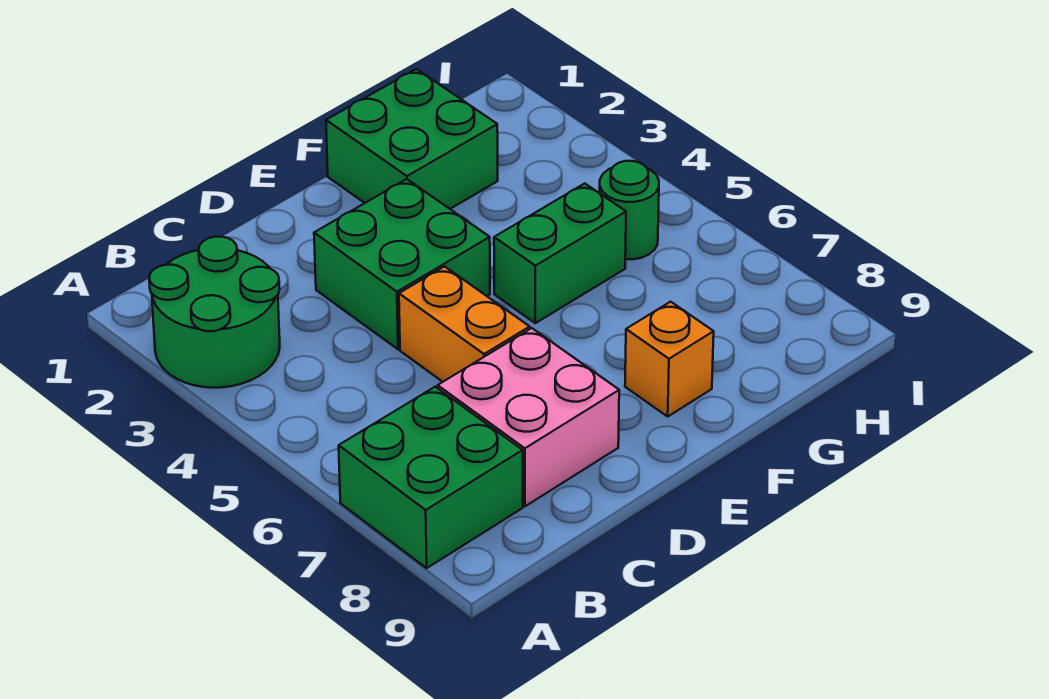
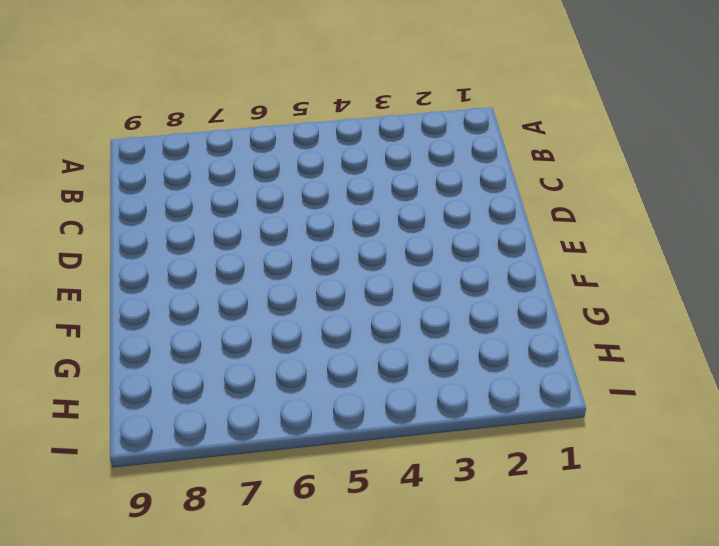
none -> green round brick A2:B3 level 1
none -> green brick A7:B8 level 1

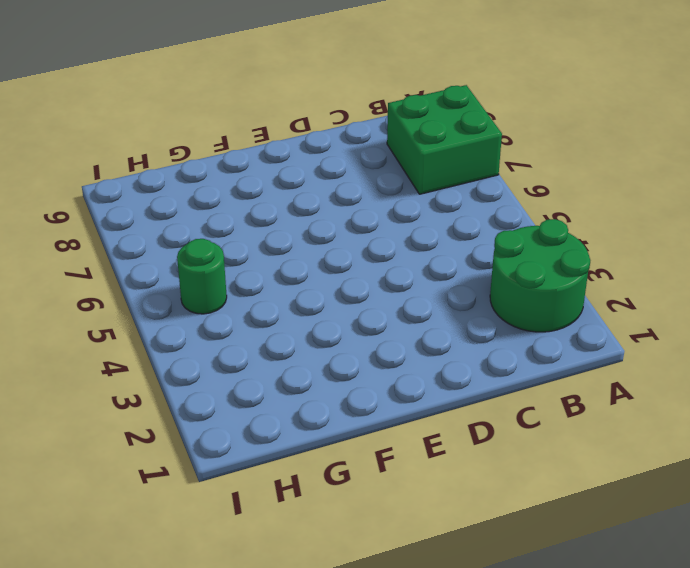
none -> pink brick C7:D8 level 1
none -> green brick D3:E4 level 1

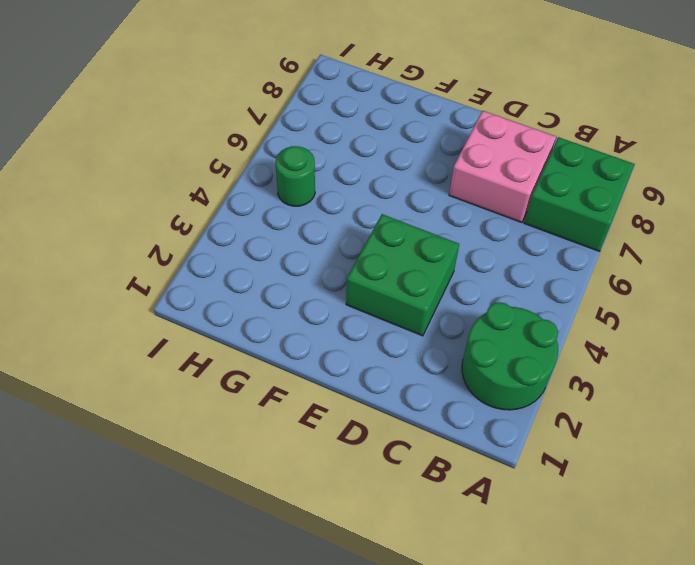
none -> orange brick D5:D6 level 1
none -> green brick F1:G2 level 1

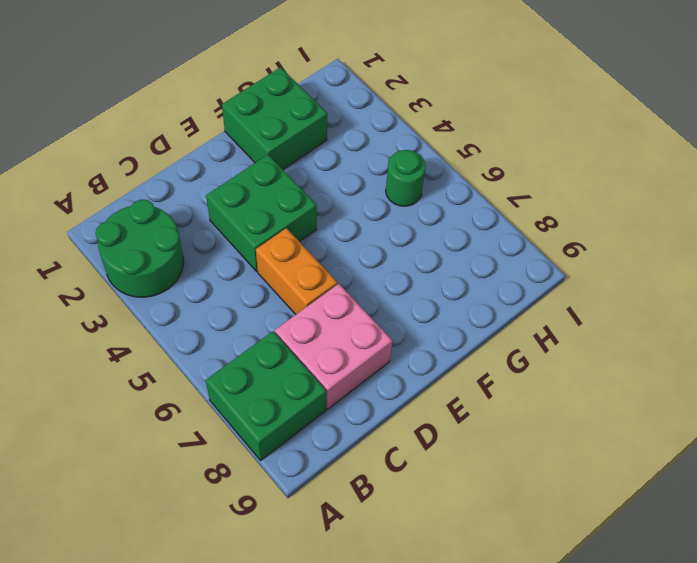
none -> green brick F5:G5 level 1
none -> orange brick F8 level 1

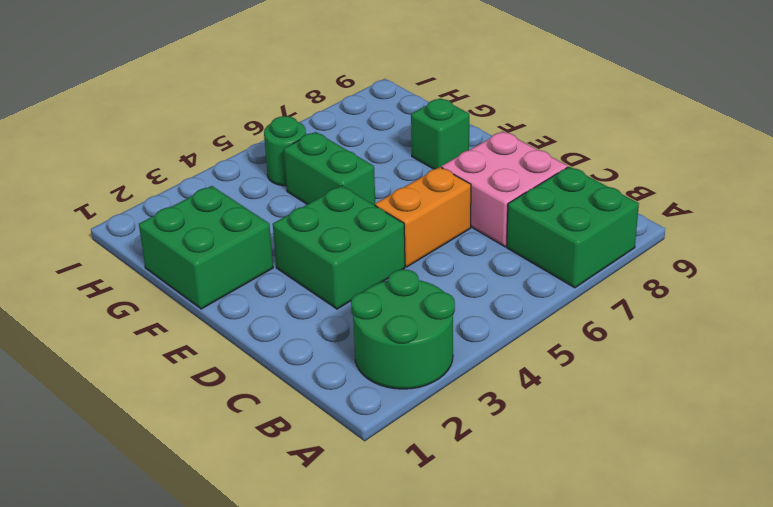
green brick F8 level 1 -> orange brick F8 level 1

